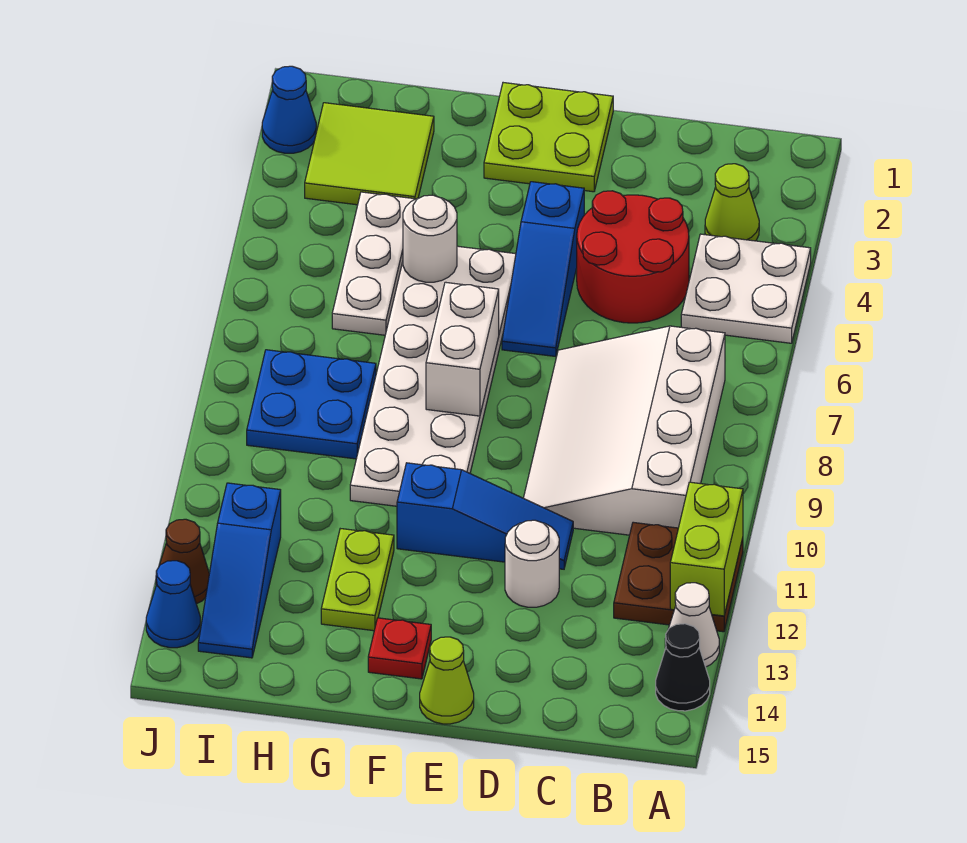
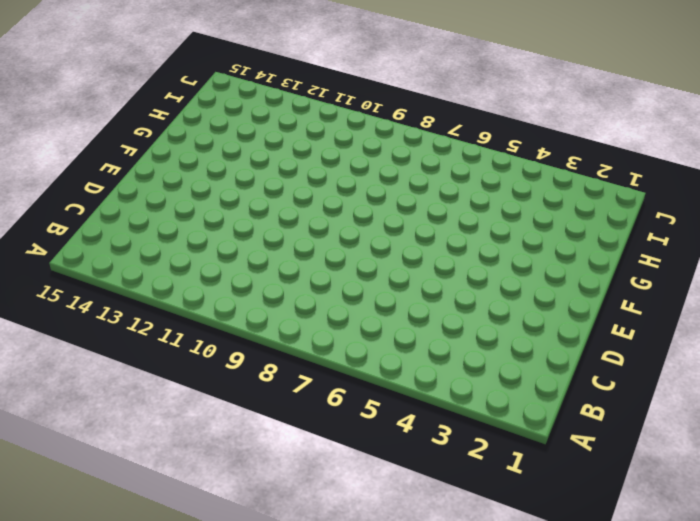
none -> white plate A4:B5 level 1
none -> brown plate A11:B12 level 1
none -> white cone A13 level 1

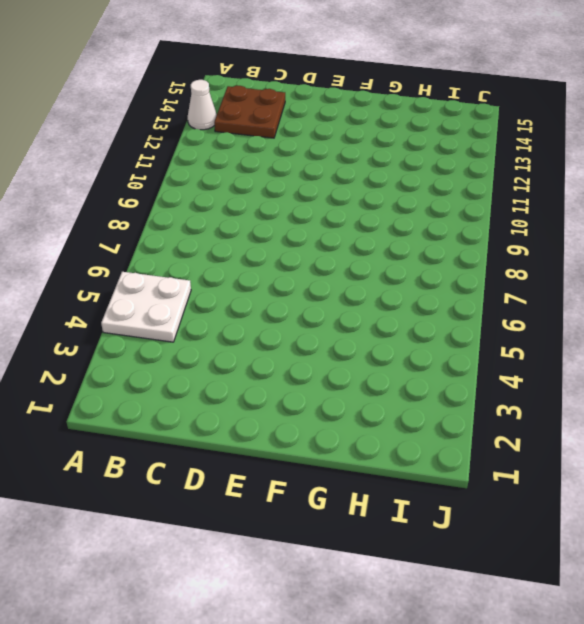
brown plate B13:C14 level 1 -> brown plate A11:B12 level 1
none -> black cone A14 level 1
none -> lime cone B3 level 1
none -> white slope B7:D10 level 1 top B

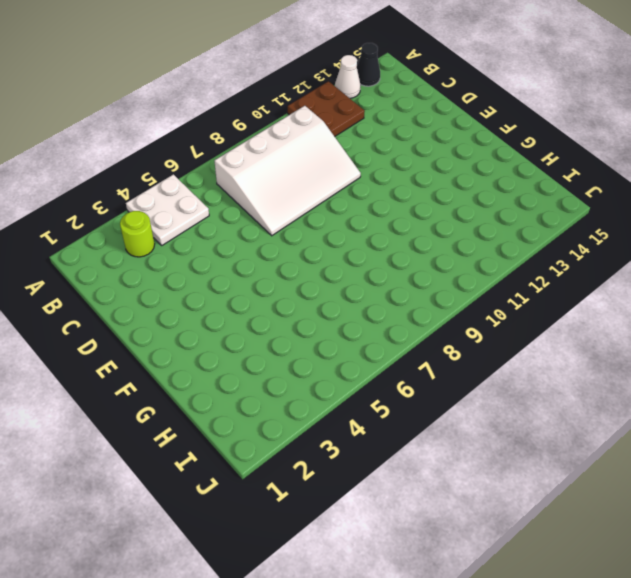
lime round brick B3 level 1 -> lime cone B3 level 1
none -> red round brick C4:D5 level 1
none -> blue slope D11:F11 level 1 top F
none -> white round brick D12 level 1

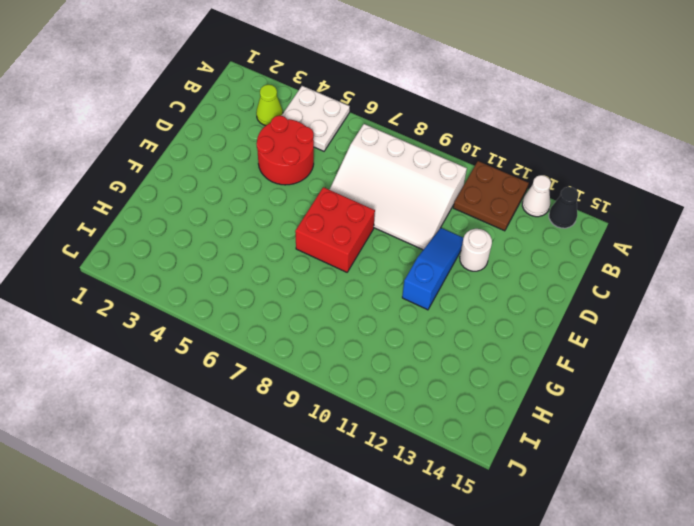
red brick E7:F8 level 1 -> white plate F5:G10 level 1
none -> lime plate E1:F2 level 1
none -> blue slope E4:E6 level 1 top 4
none -> lime cone E15 level 1

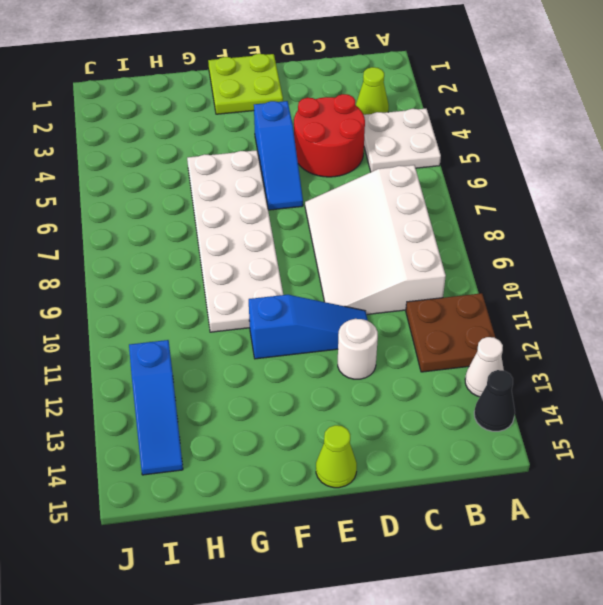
none -> red plate F14 level 1
none -> lime plate G12:G13 level 1
none -> lime tile H2:I3 level 1

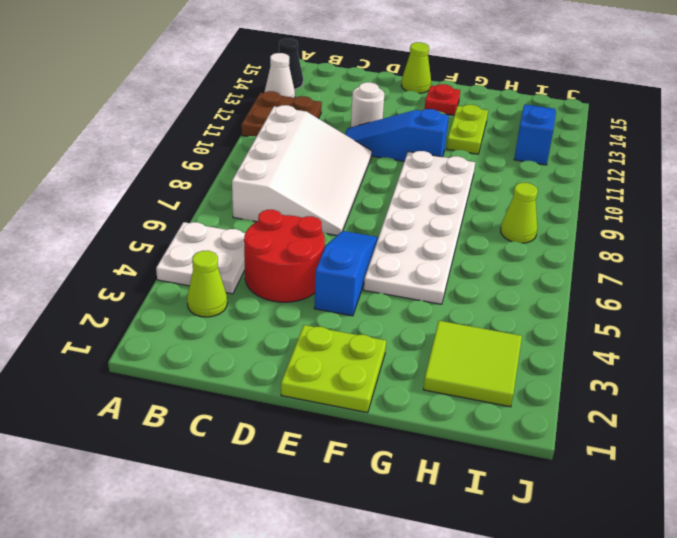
lime cone I8 level 1 -> blue plate H8:I9 level 1
none -> white plate H4:H6 level 1
none -> blue cone J2 level 1
none -> brown cone J13 level 1

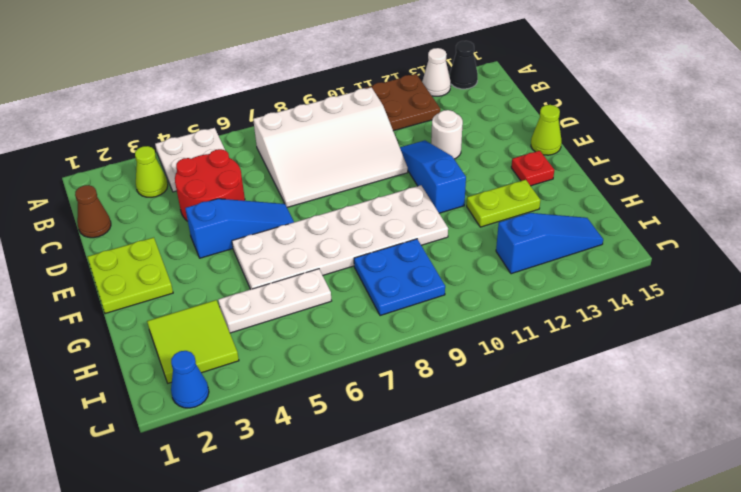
brown cone C1 level 1 -> brown cone J13 level 1
none -> blue cone J14 level 1
none -> lime brick A11:A12 level 2
none -> white brick F7:F8 level 2

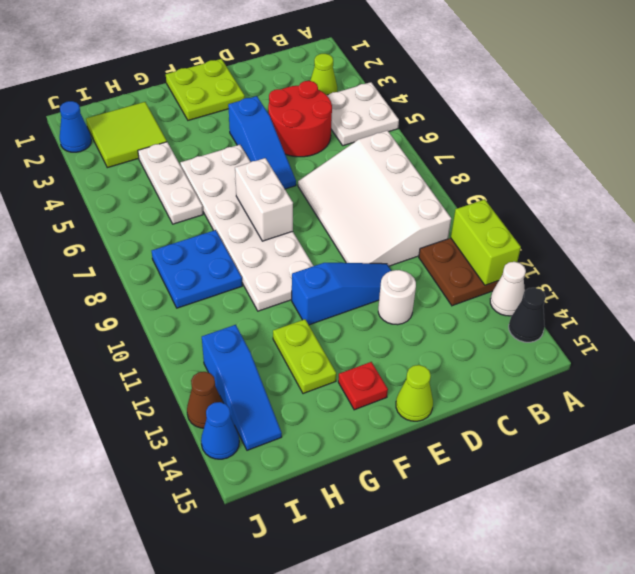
none -> white round brick G5 level 2

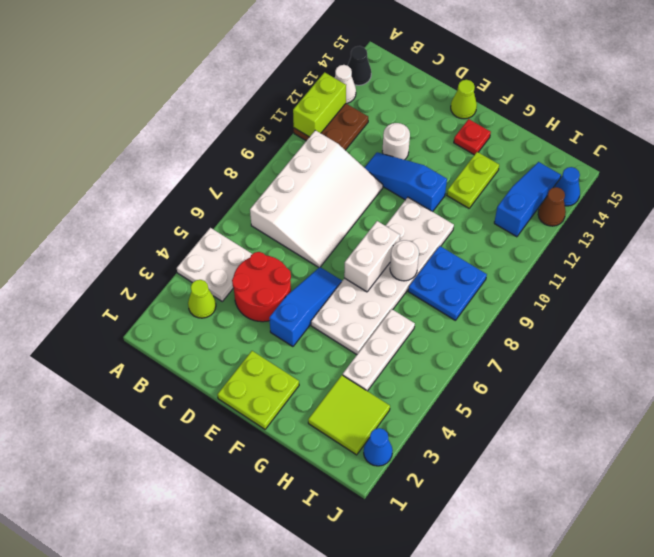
white round brick G8 level 2 -> white round brick G5 level 2

